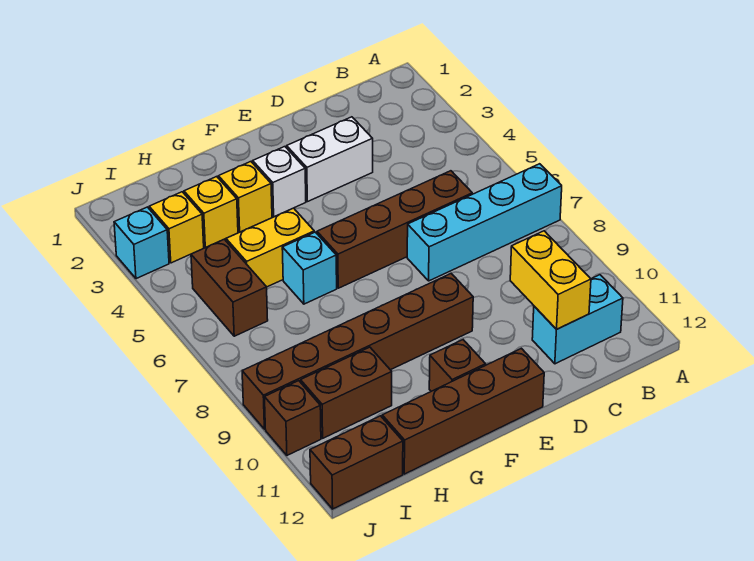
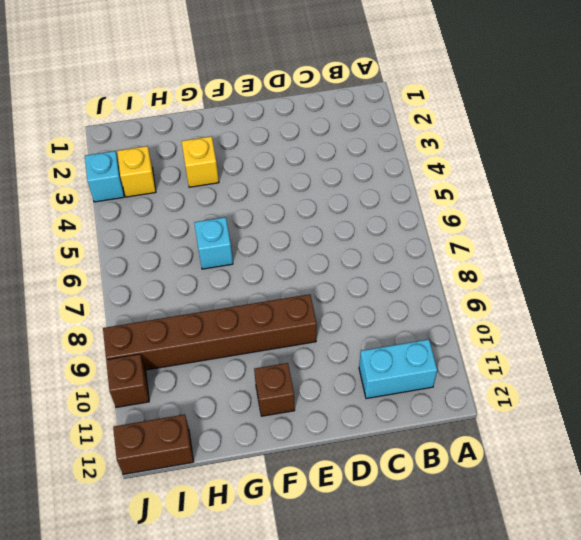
none -> cyan brick A7:D7 level 1
none -> brown brick C6:F6 level 1
none -> white brick D3:E3 level 1

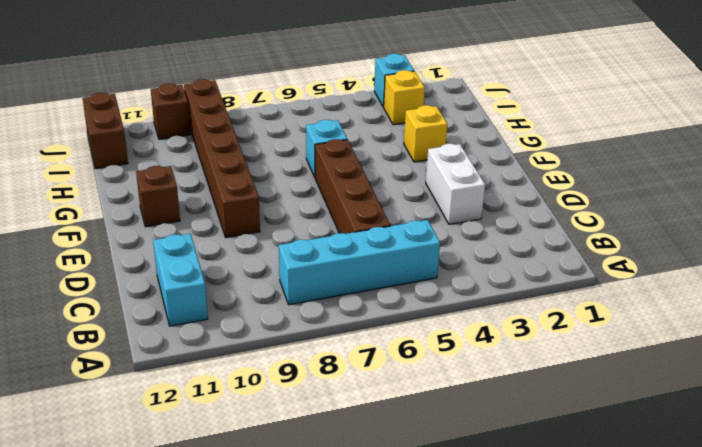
cyan brick B5:B8 level 1 -> cyan brick A7:D7 level 1
none -> brown brick E12:H12 level 1
none -> white brick F3 level 1
none -> yellow brick G5:H5 level 1

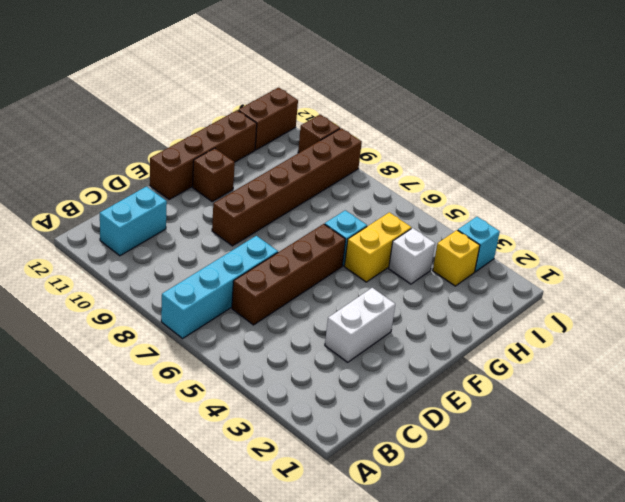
white brick H4 level 1 -> white brick F3 level 1
none -> yellow brick G3 level 1
none -> yellow brick H3 level 1
none -> brown brick H10:I10 level 1

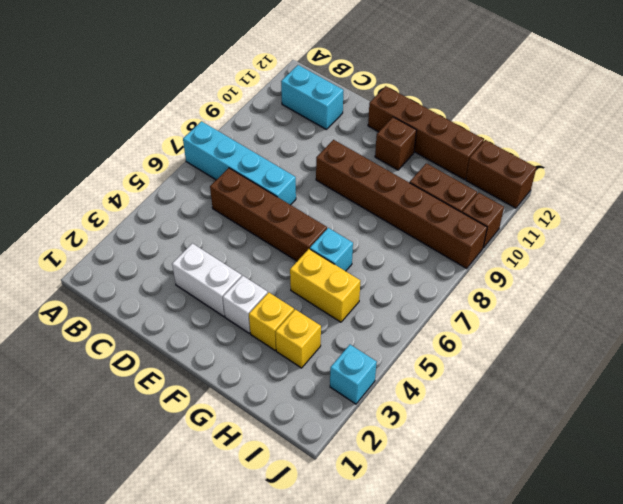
none -> yellow brick I3 level 1
none -> brown brick I5:I6 level 1
none -> yellow brick C10:C11 level 2

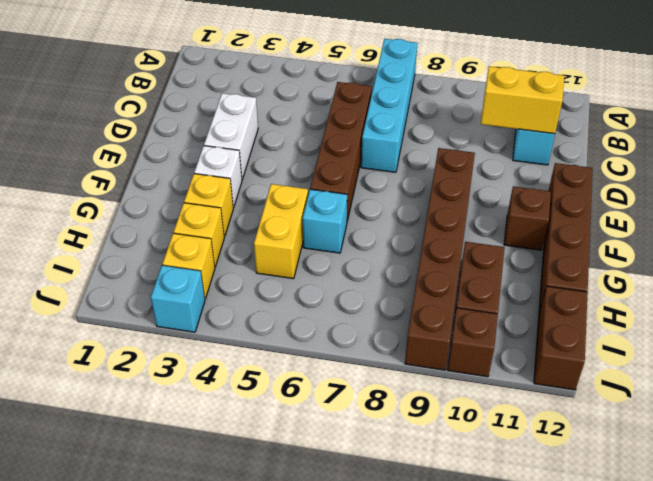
none -> brown brick I5:I6 level 1

